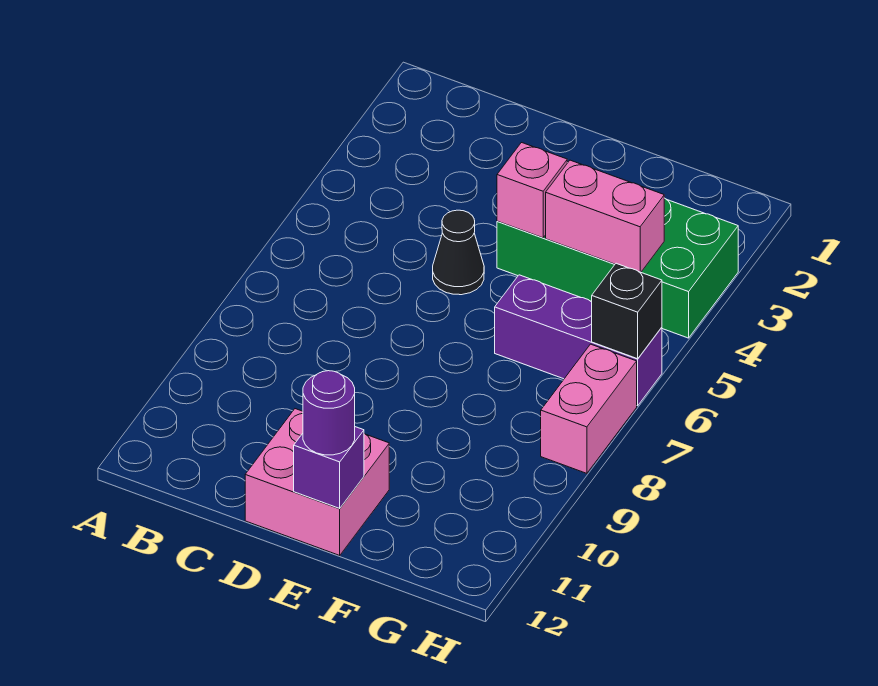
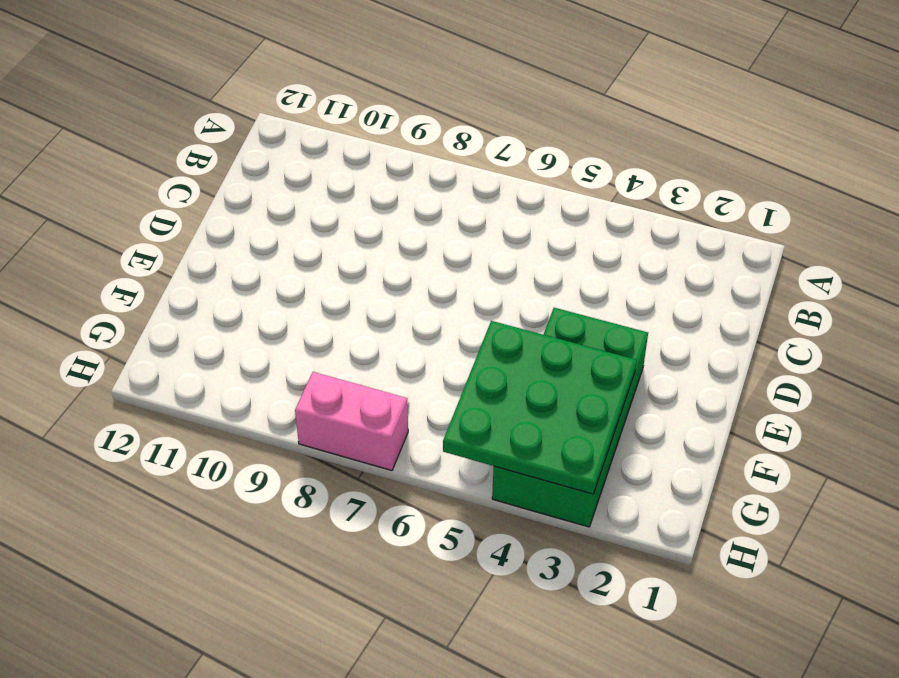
green plate F3:H5 level 2 -> pink brick F4:G4 level 2
none -> black cone D5 level 1
none -> pink brick D11:E12 level 1

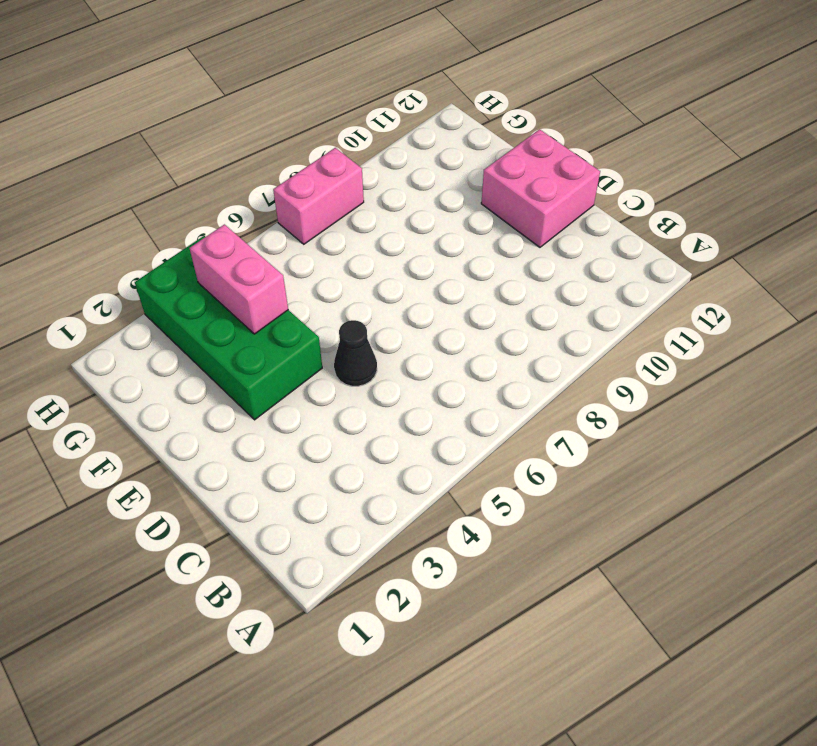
none -> purple brick F6:H6 level 1
none -> pink brick E4 level 2

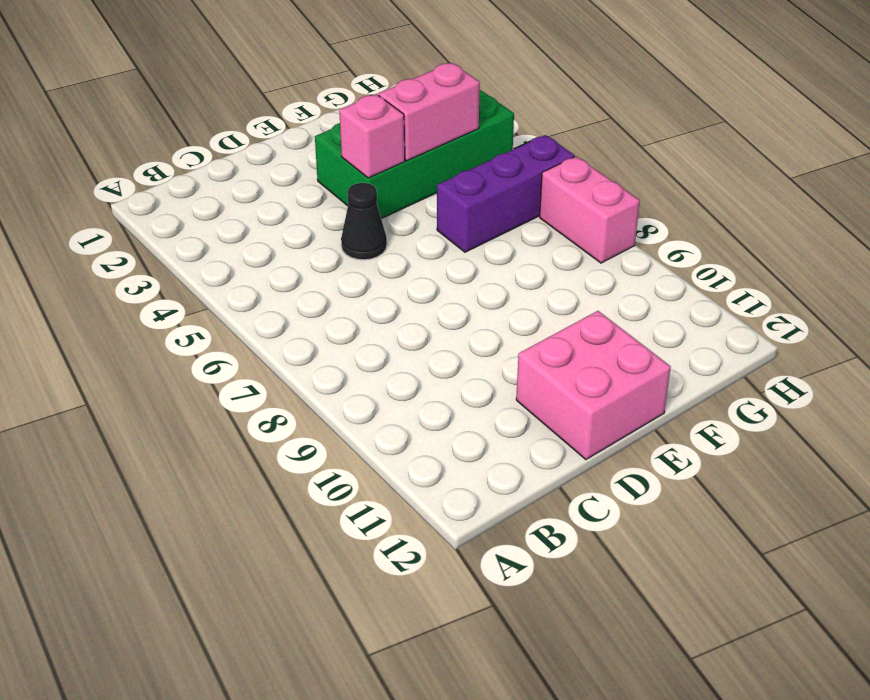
none -> purple brick E12 level 2
none -> black brick H6 level 2

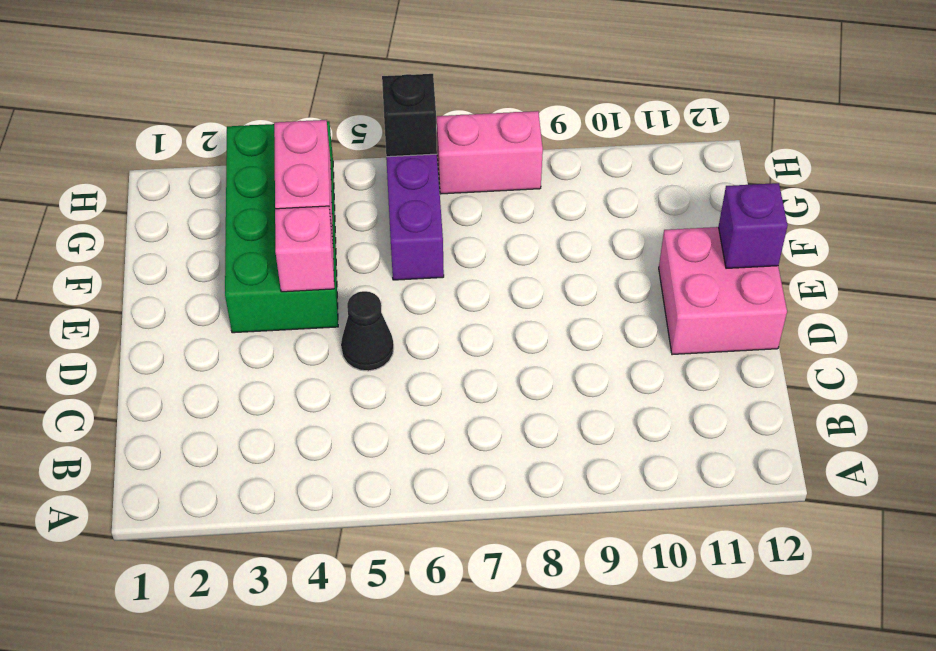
none -> purple round brick E12 level 3

